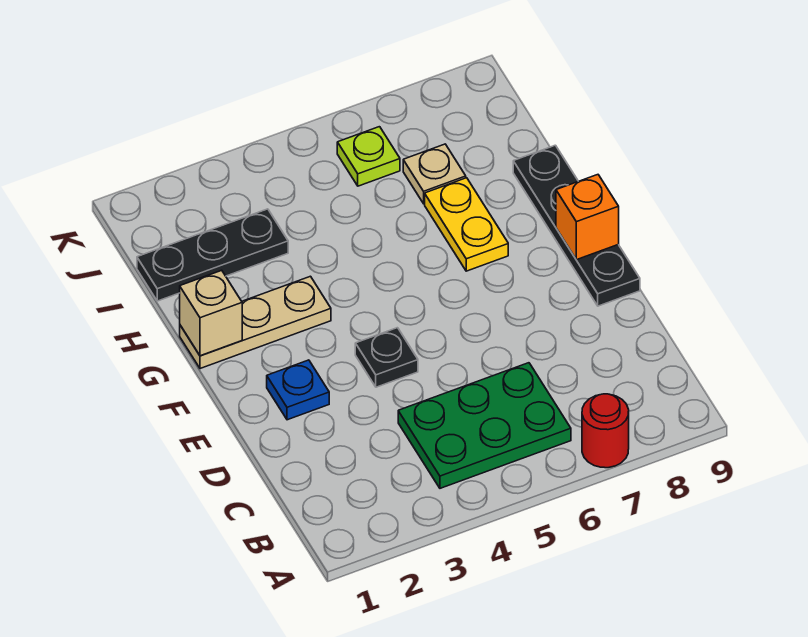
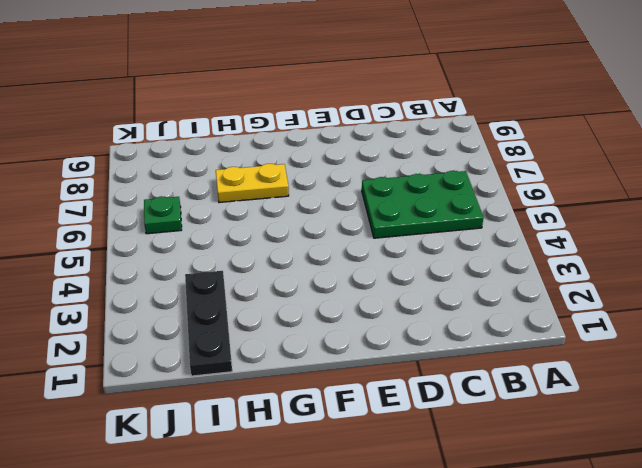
green plate B5:D6 level 1 -> green plate B4:C6 level 1
green plate J6 level 1 -> lime plate J6 level 1
none -> red round brick A7 level 1
none -> blue plate E2 level 1
none -> black plate E4 level 1

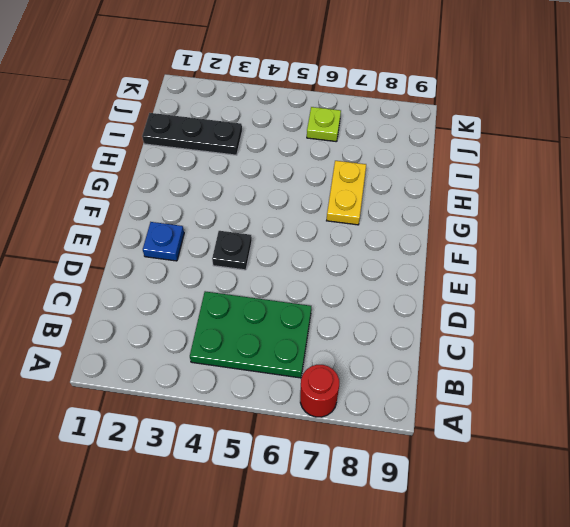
none -> black plate E9:H9 level 1
none -> tan plate G1:G3 level 1
none -> tan plate I7 level 1

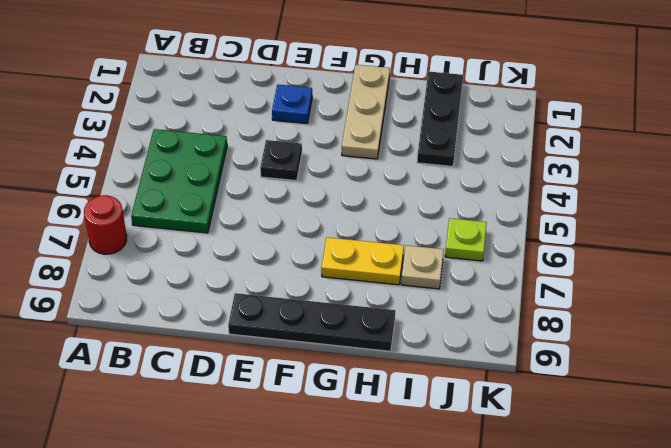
none -> orange brick F9 level 2
none -> tan brick G1 level 2

